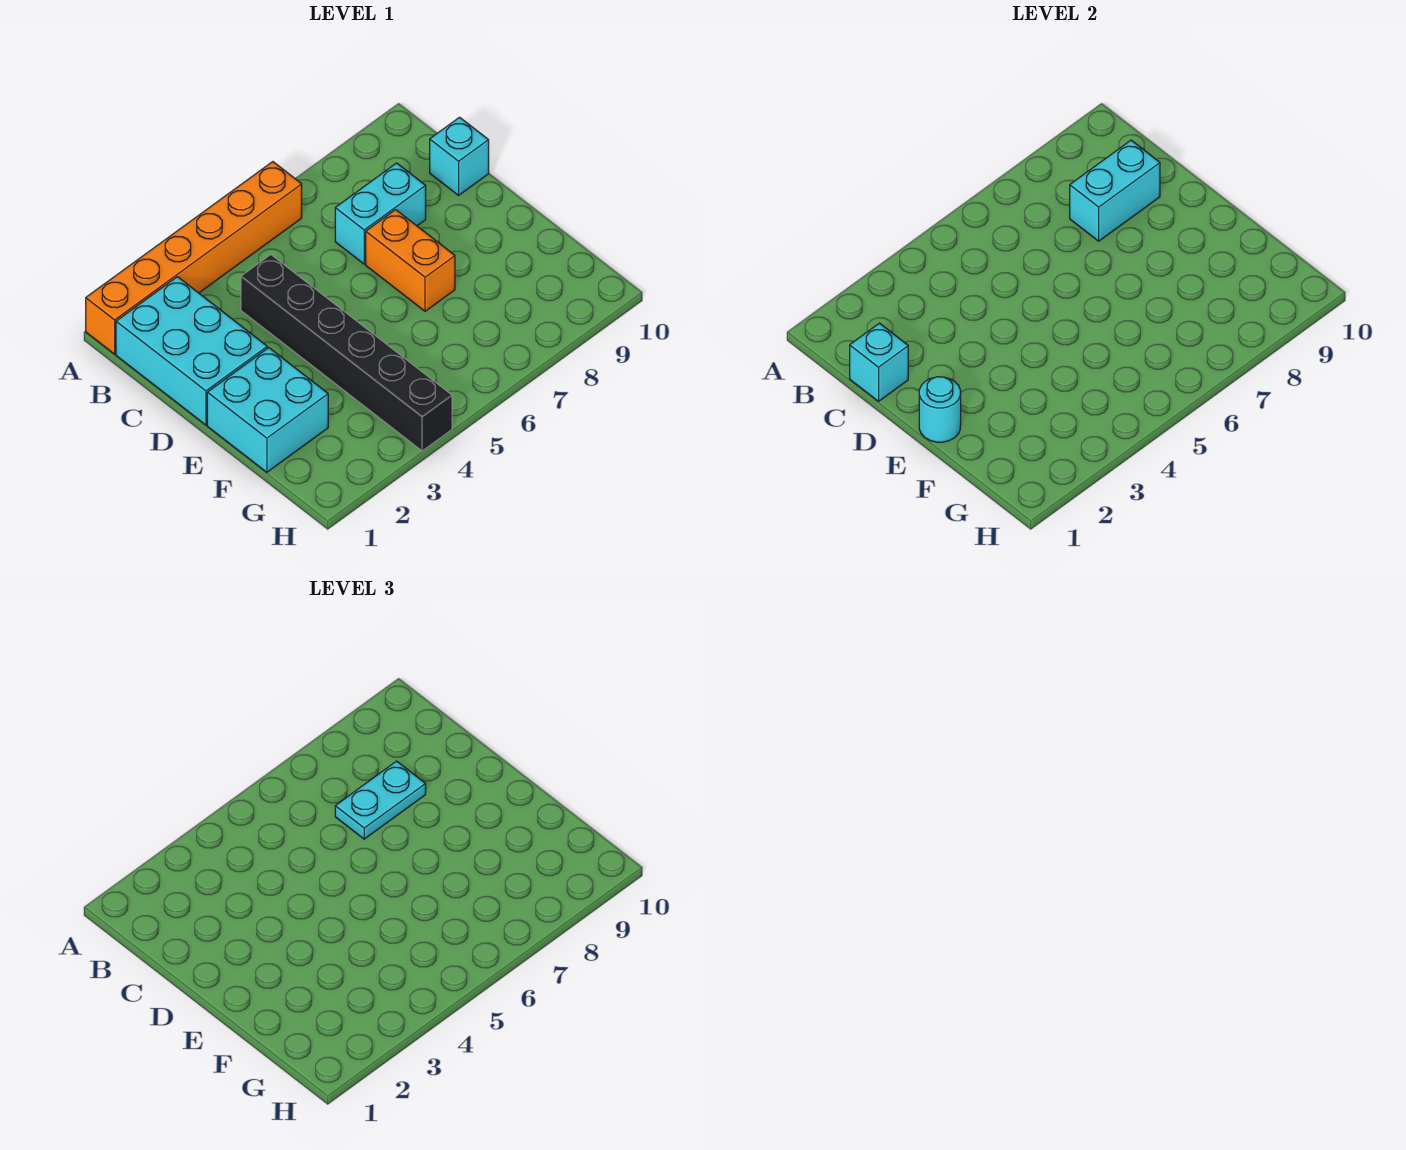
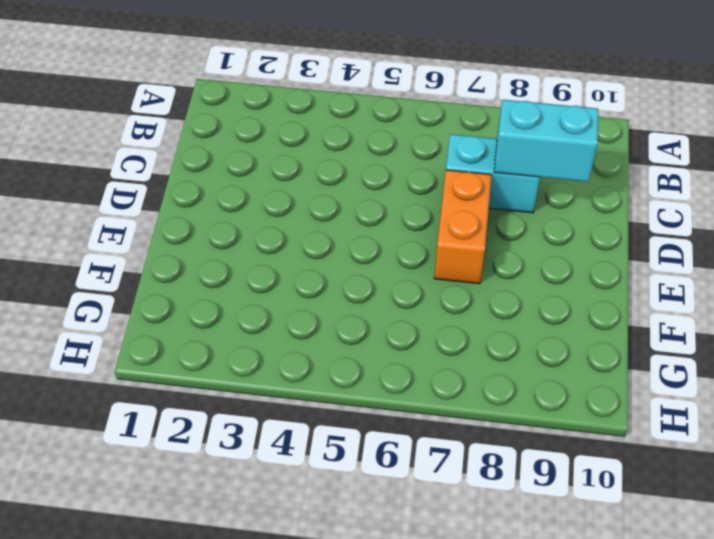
none -> orange brick A1:A6 level 1
none -> cyan brick B1:D2 level 1

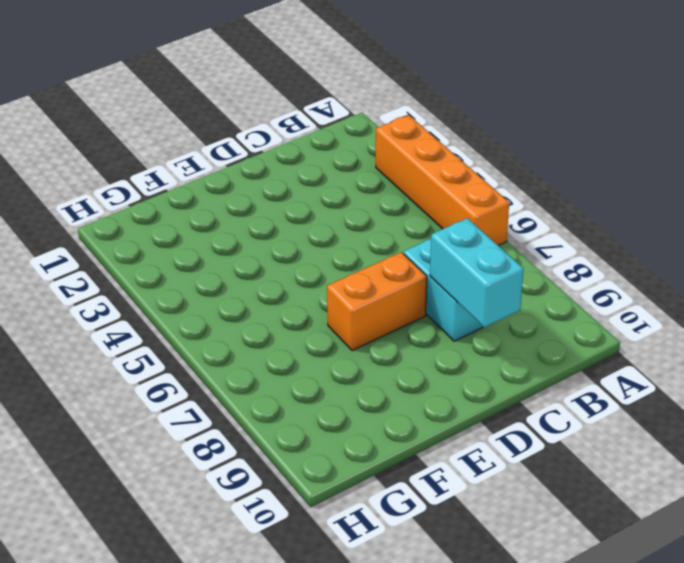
orange brick A3:A6 level 1 -> orange brick A1:A6 level 1
none -> cyan brick B1:D2 level 1
none -> black brick C4:H4 level 1

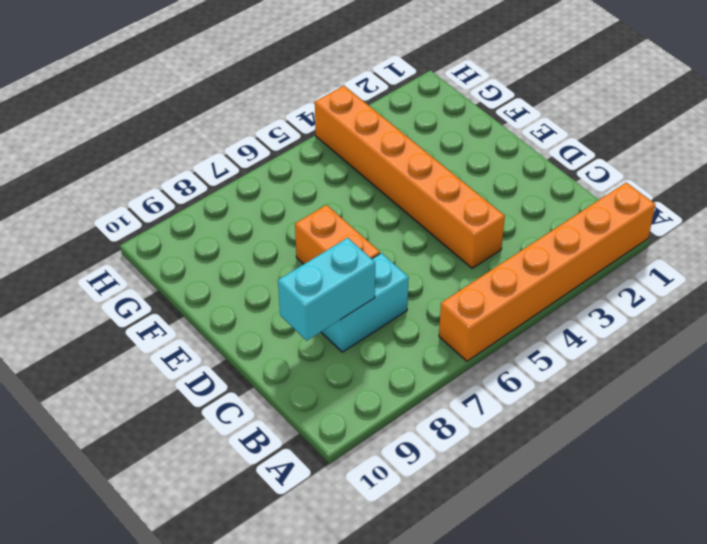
orange brick C4:H4 level 1 -> black brick C4:H4 level 1
none -> cyan brick B1:D2 level 1
none -> cyan brick C10 level 1

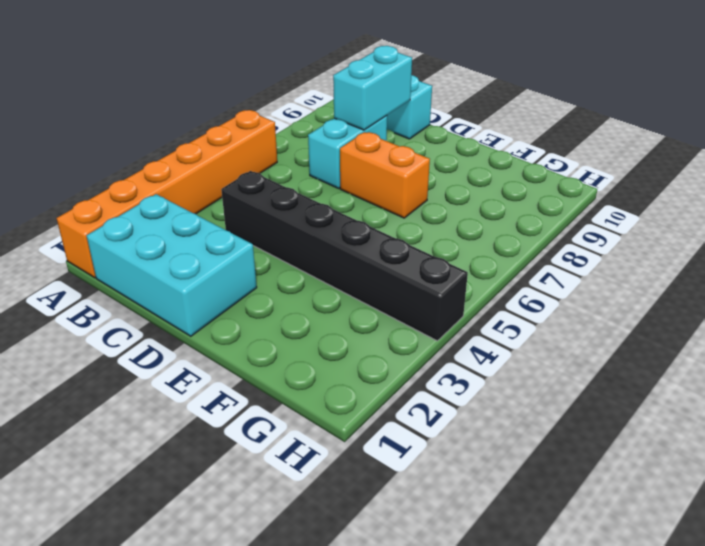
none -> cyan brick E1:F2 level 1
none -> cyan brick C1 level 2

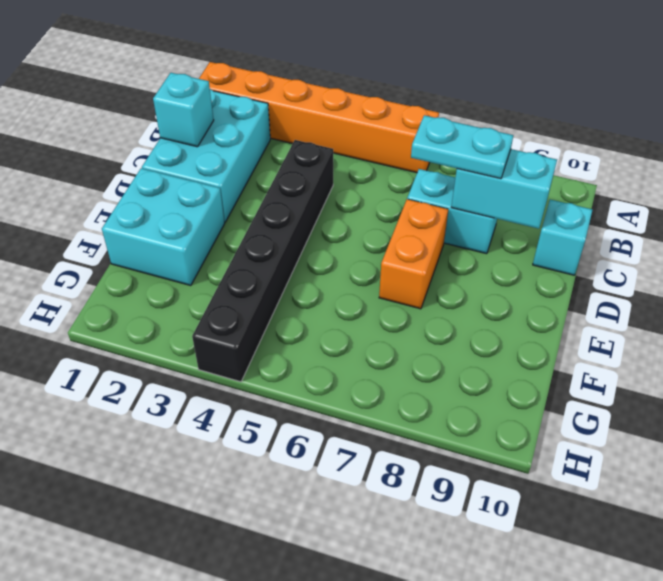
none -> cyan round brick E1 level 2

